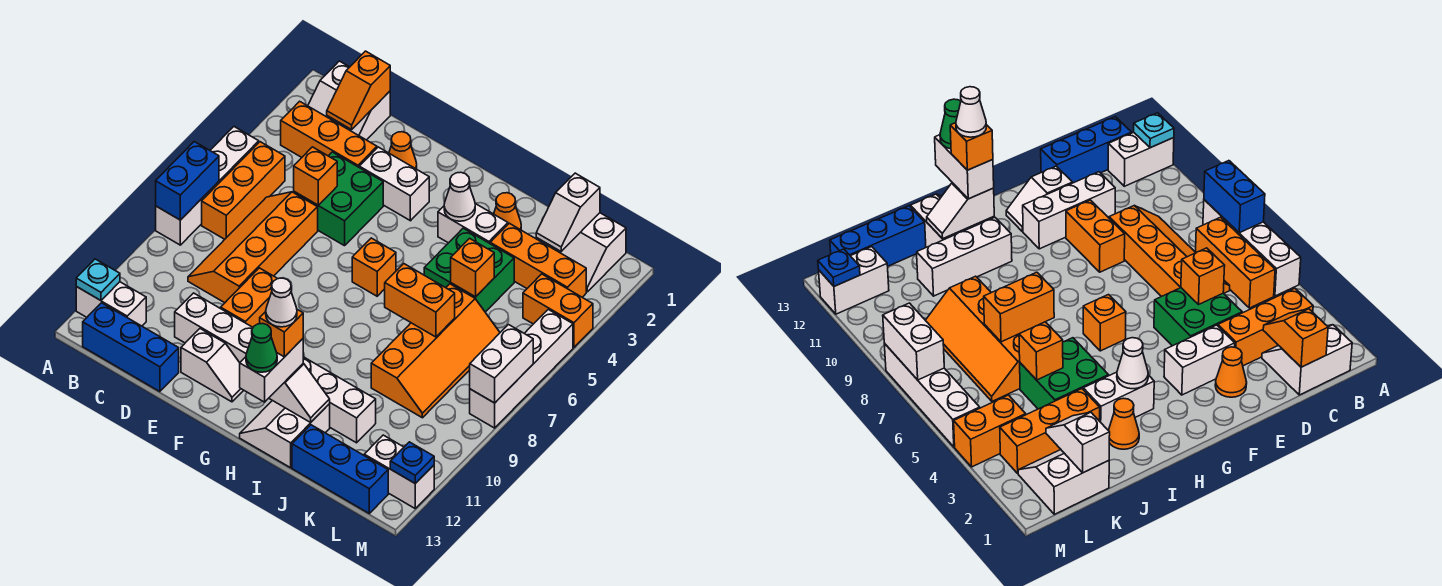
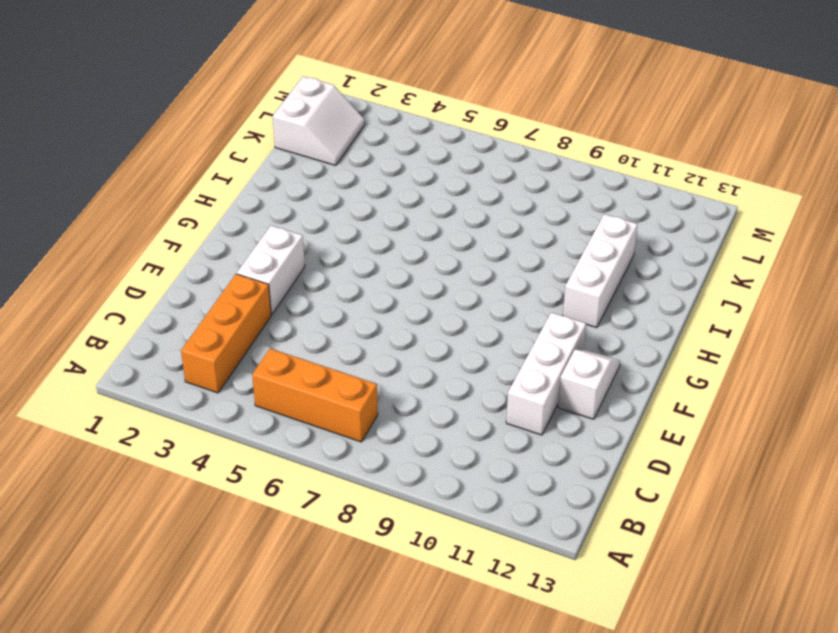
none -> white brick A5:A8 level 1
none -> white brick A12:B12 level 1
none -> white slope B1:C2 level 1 top 1
none -> blue brick B13:D13 level 1

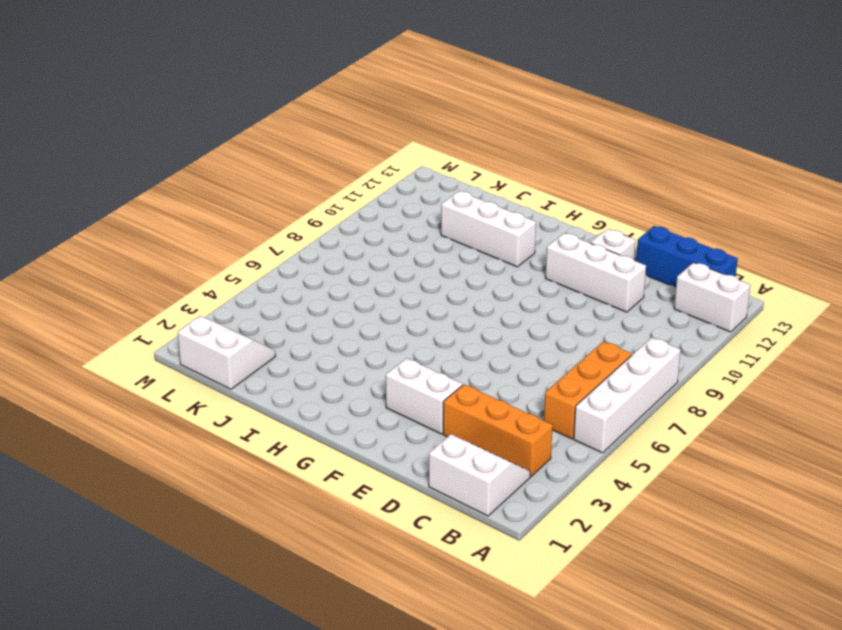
none -> orange slope C6:D9 level 1 top D
none -> green brick D4:E5 level 1
none -> orange cone E2 level 1
none -> orange brick E9:E10 level 1

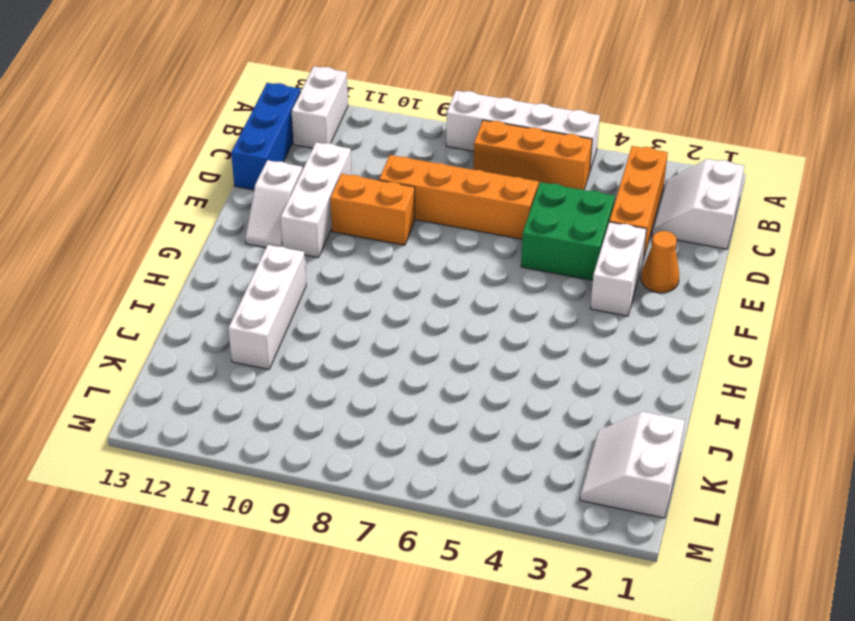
none -> orange brick G6 level 1
none -> white brick H3:I3 level 1
none -> white slope H12:I13 level 1 top I
none -> orange cone I2 level 1

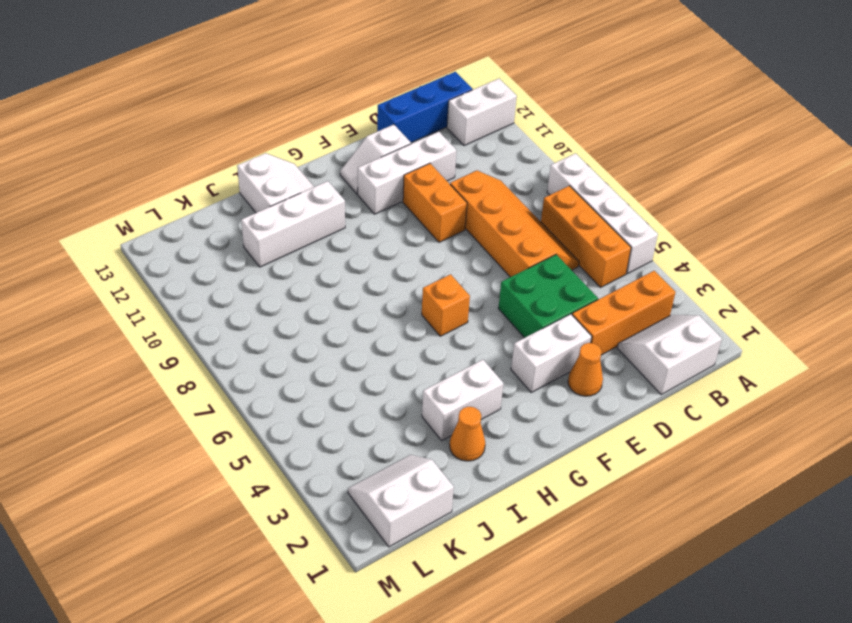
none -> green brick I4:J5 level 1
none -> orange brick J3:L3 level 1
none -> orange slope J6:K9 level 1 top J
none -> blue brick J13:L13 level 1

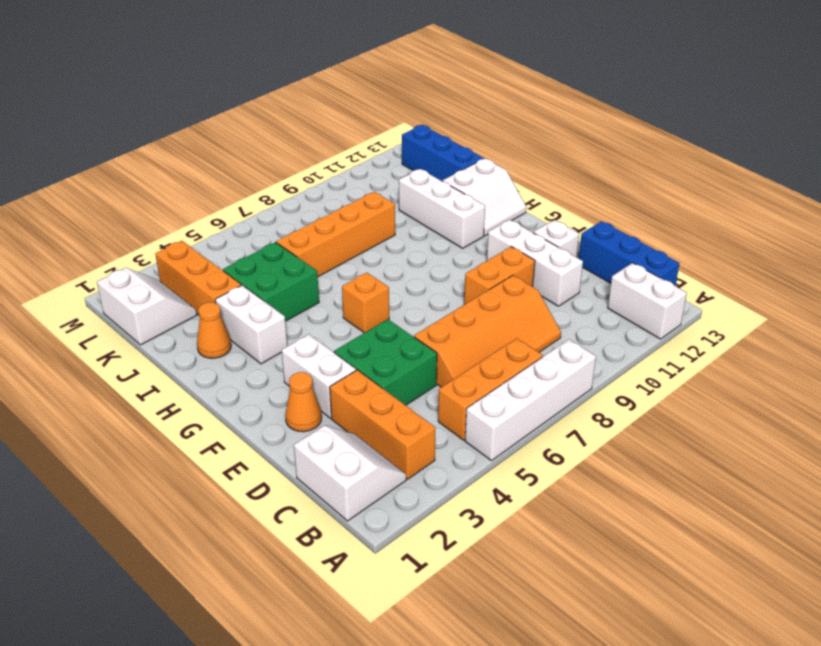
none -> orange brick L4:M4 level 1
none -> white brick L12:M12 level 1
none -> white brick M5:M8 level 1
none -> blue brick A7:A8 level 2

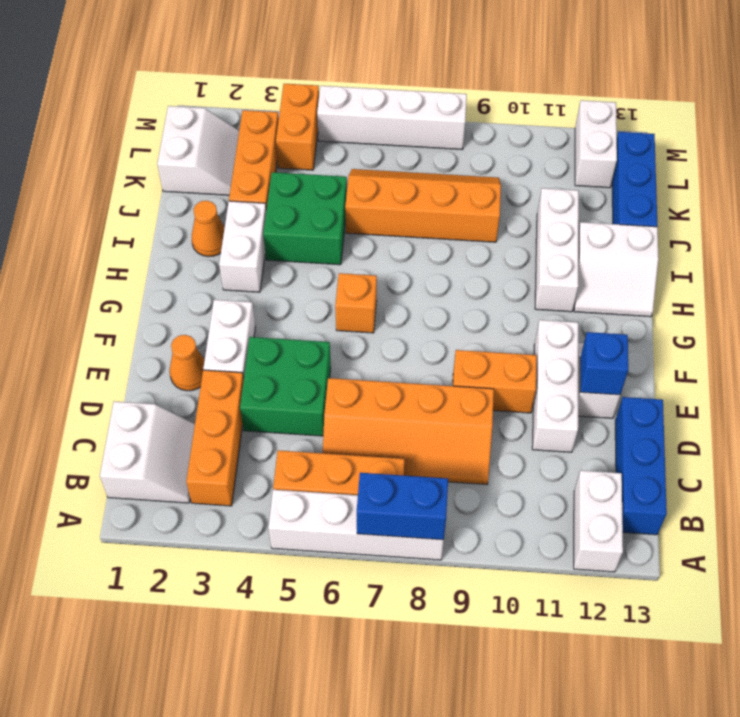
blue brick E12 level 2 -> none
none -> cyan plate A12 level 2
none -> orange slope C1:C2 level 2 top 1
none -> orange brick D5 level 2
none -> white cone H3 level 2

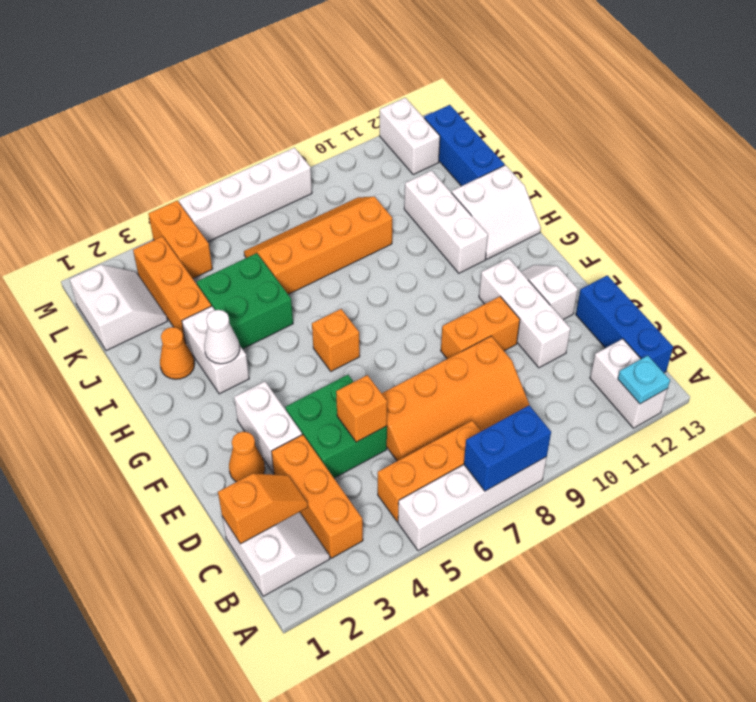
none -> white slope H12:I12 level 2 top H
none -> orange brick I7:J7 level 2
none -> orange brick J5 level 2
none -> white slope K1:K2 level 2 top 1

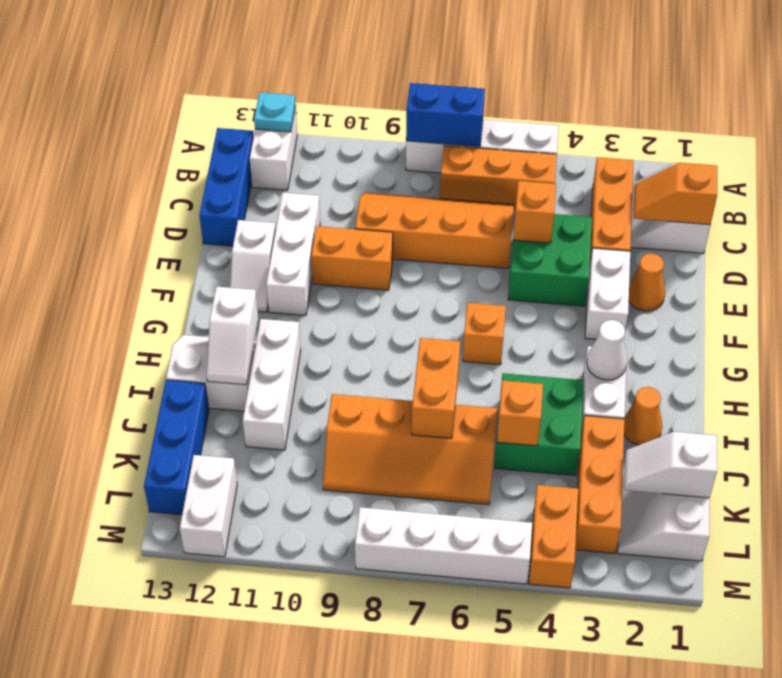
none -> white brick M7:M8 level 2
none -> blue plate M12 level 2
none -> white brick H12:H13 level 3
none -> orange brick H12 level 4

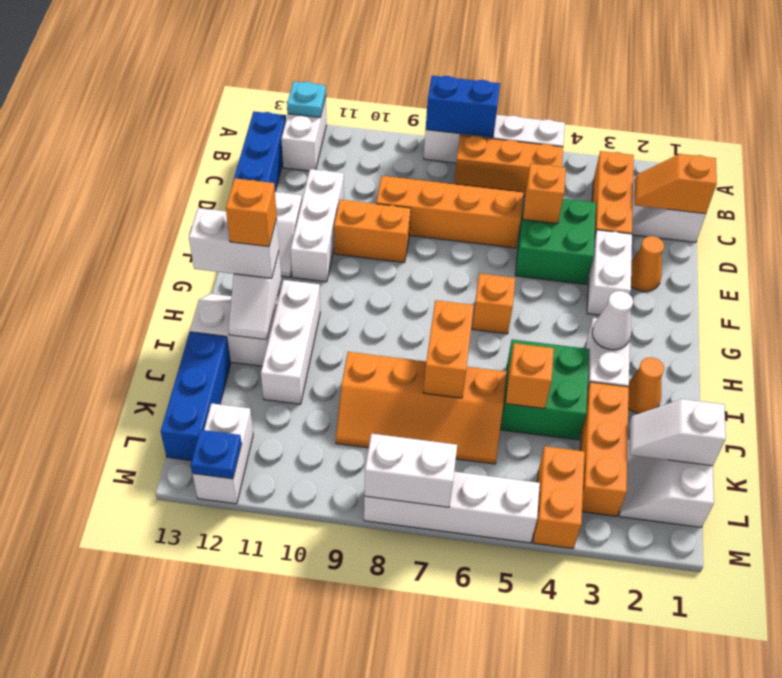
none -> green cone H13 level 4
none -> white cone H12 level 5

